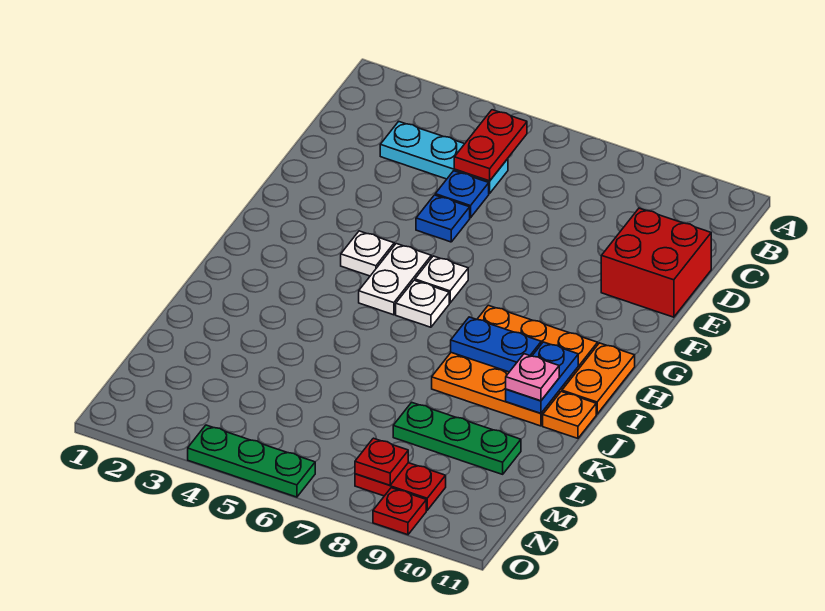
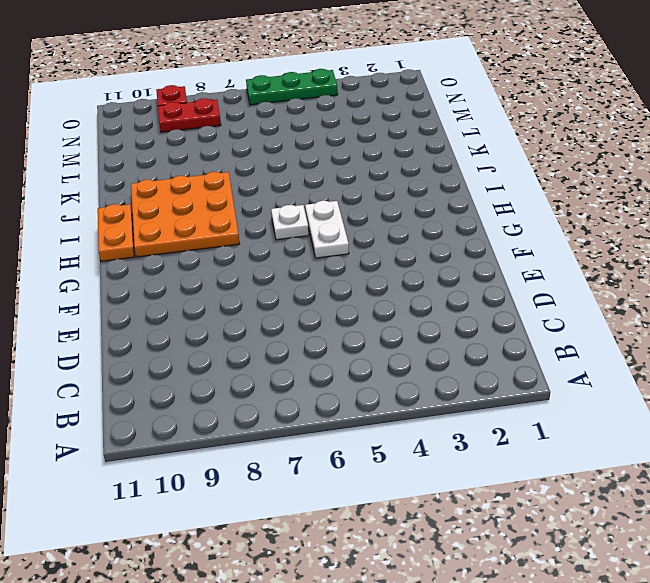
none -> cyan plate C3:C5 level 1
none -> blue plate D5 level 1
none -> red brick D10:E11 level 1

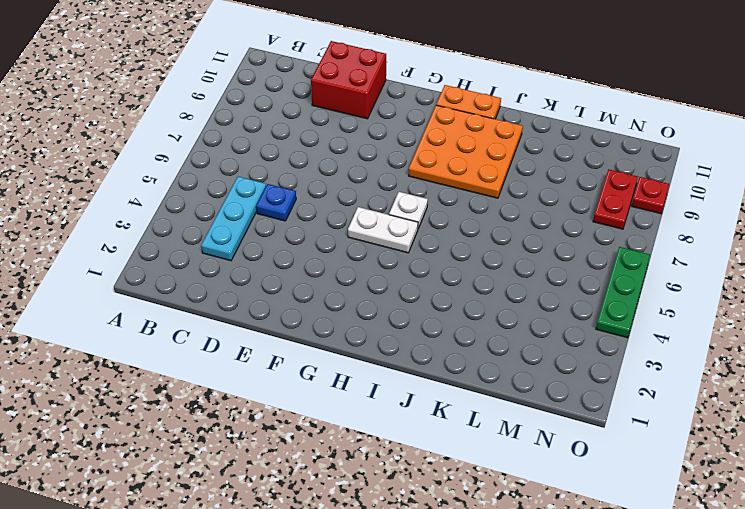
none -> blue plate E5 level 1
none -> white plate G4 level 1
none -> white plate G6 level 1

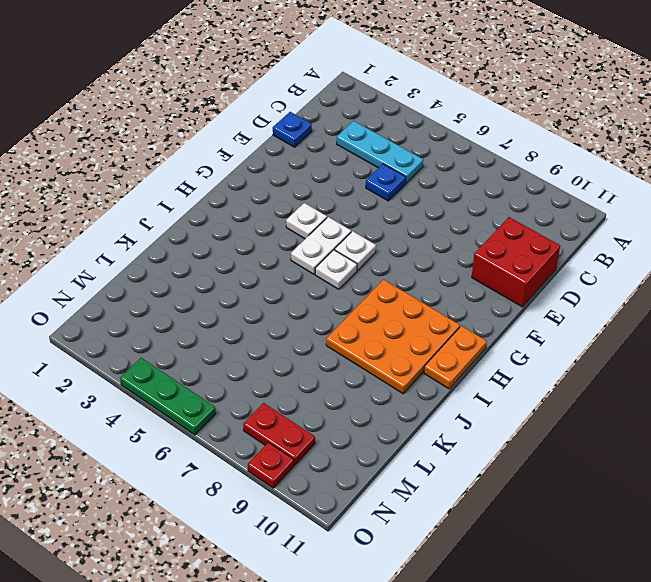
blue plate D1 level 1 -> blue plate E5 level 1
none -> orange plate J11 level 1
none -> green plate L8:L10 level 1
none -> red plate B5:C5 level 2

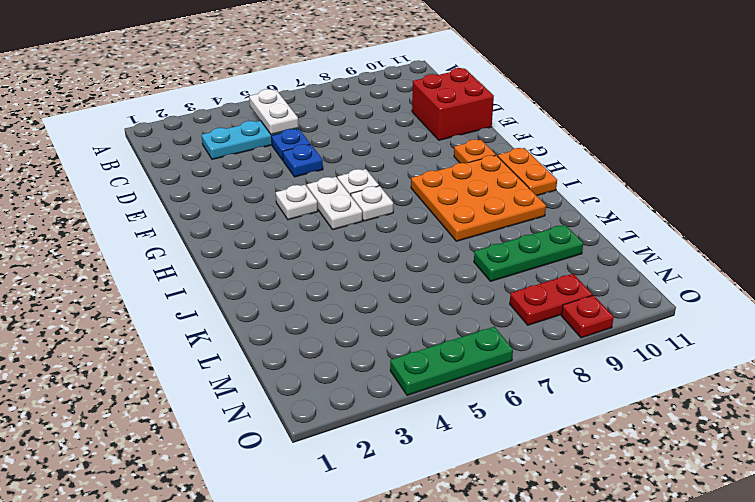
white plate B5:C5 level 2 -> red plate B5:C5 level 2
orange plate G10 level 1 -> orange plate J11 level 1
none -> blue plate I8:I9 level 2
none -> blue plate I10:J10 level 2
none -> red plate N8 level 2

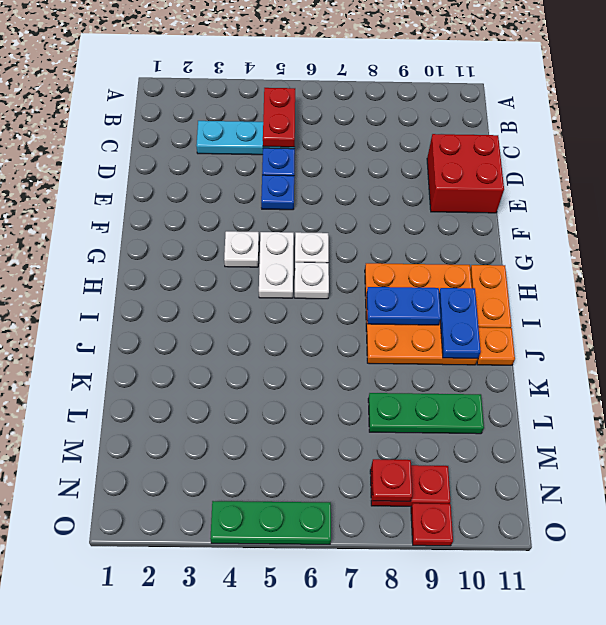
none -> pink plate J10 level 3

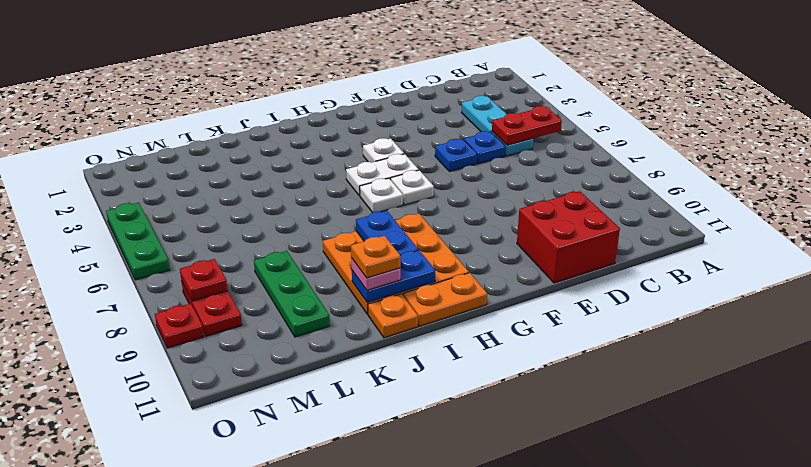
orange plate J10 level 4 -> none

